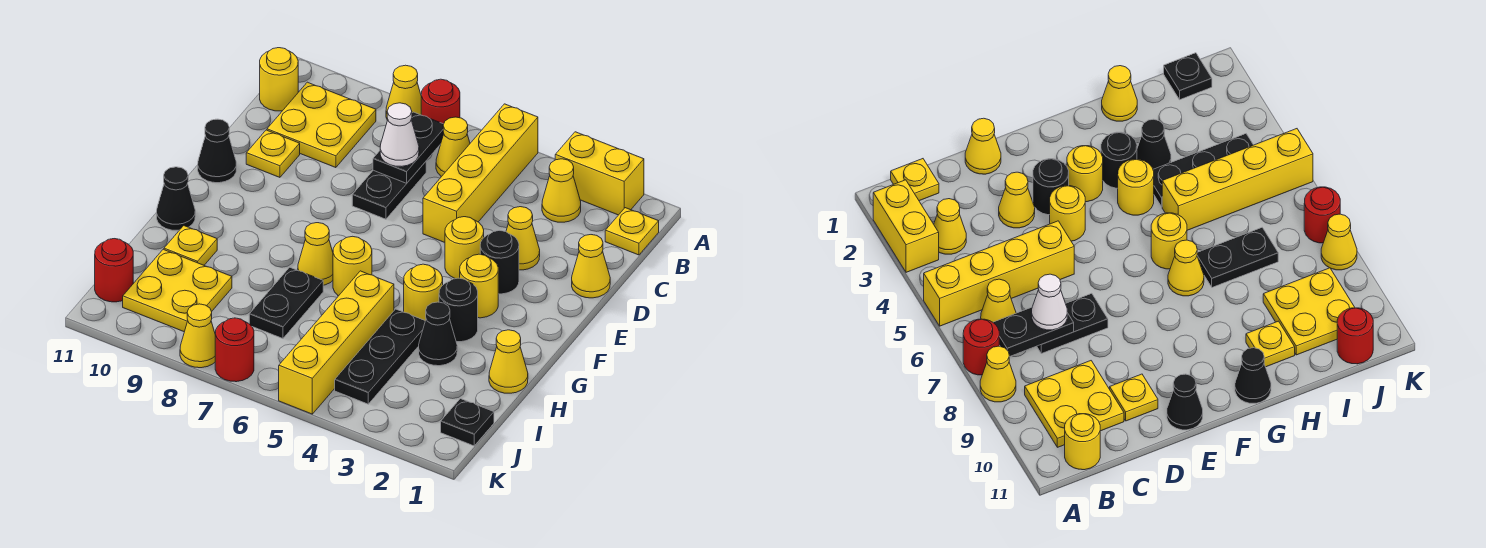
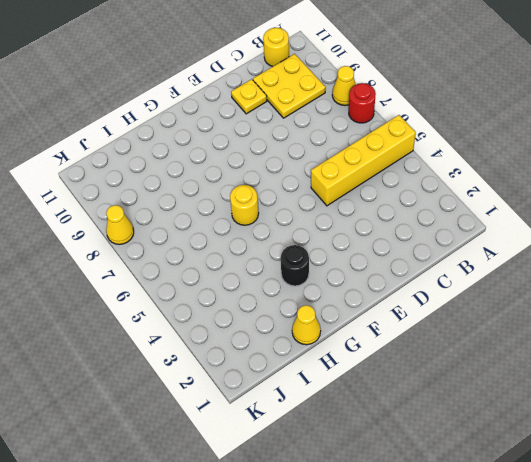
none -> yellow brick A2:A3 level 1
none -> yellow plate B1 level 1
none -> yellow cone B3 level 1
none -> yellow cone B6 level 1

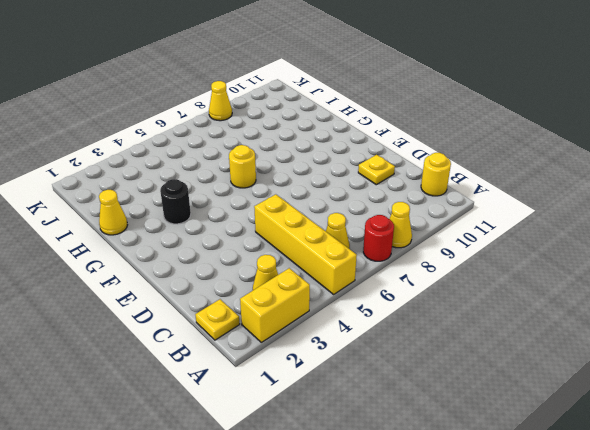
none -> yellow plate B9:C10 level 1
none -> black plate C7:D7 level 1
none -> yellow cone D1 level 1
none -> yellow cone D3 level 1

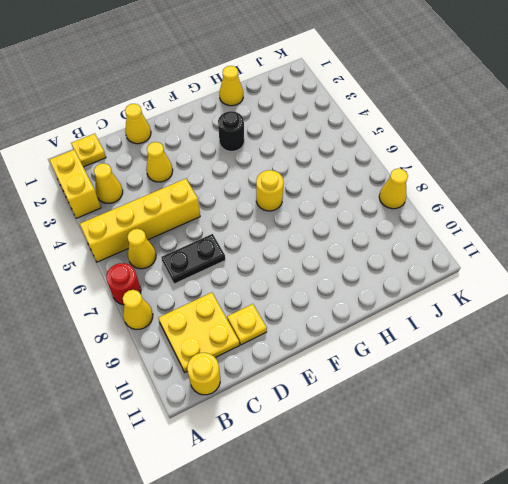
none -> black round brick E3 level 1
none -> yellow round brick E4 level 1
none -> black cone E11 level 1
none -> yellow round brick F3 level 1

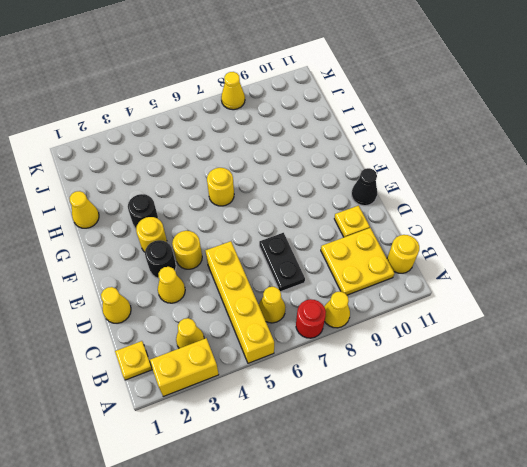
none -> yellow round brick G4 level 1
none -> yellow cone G7 level 1
none -> black cone G11 level 1
none -> black cone H3 level 1

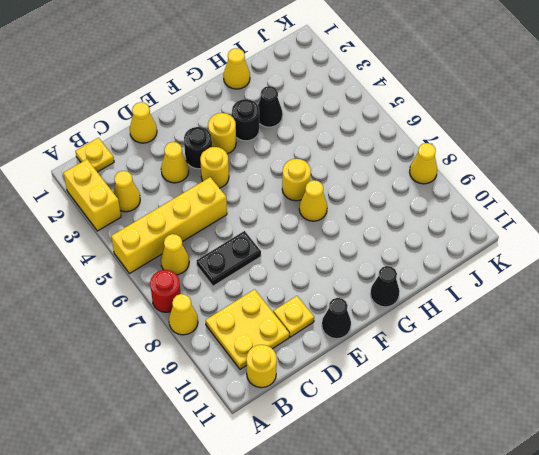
none -> yellow round brick G4 level 1
none -> black plate H4:J4 level 1
none -> yellow brick H5:K5 level 1
none -> black plate H7:I7 level 1

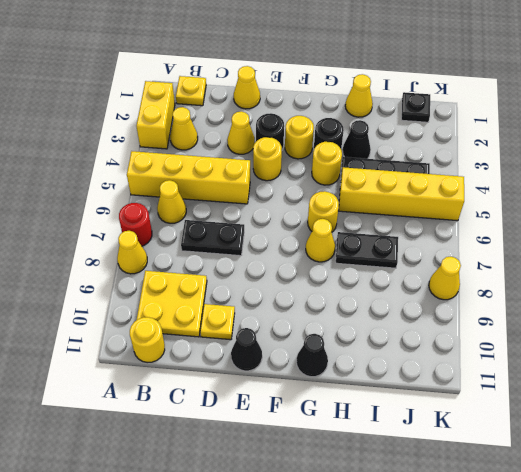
none -> yellow plate H10 level 1
none -> yellow plate I9:J10 level 1
none -> red round brick J11 level 1
none -> red round brick K7 level 1

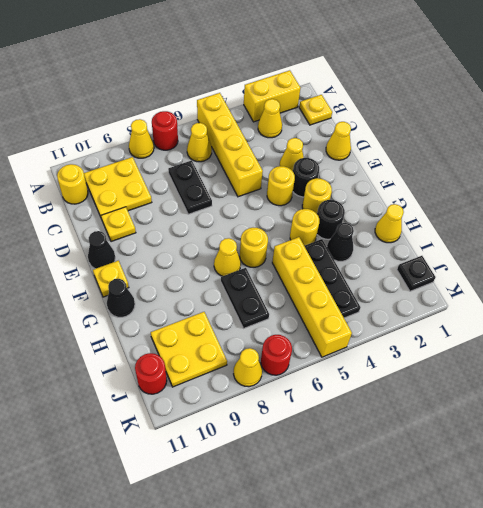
yellow plate F11 level 1 -> yellow plate H10 level 1
none -> black plate B7:C7 level 2
none -> white cone C7 level 3

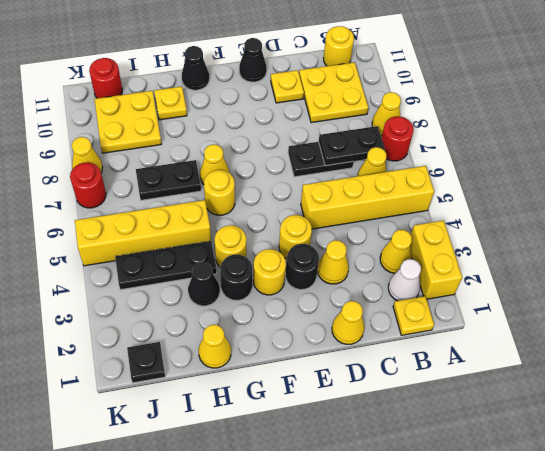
white cone B2 level 1 -> white cone C7 level 3

